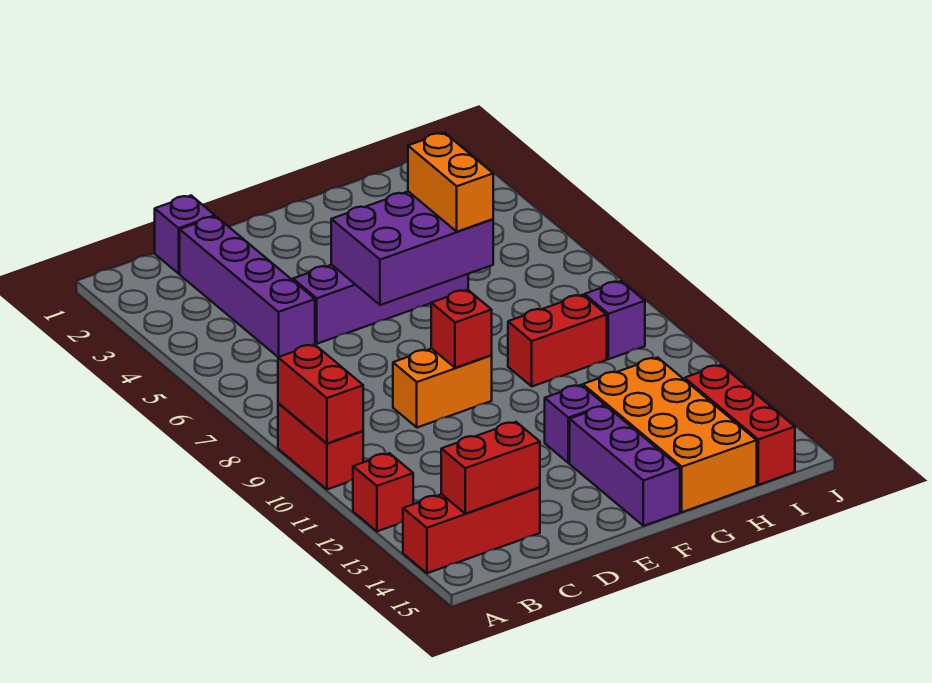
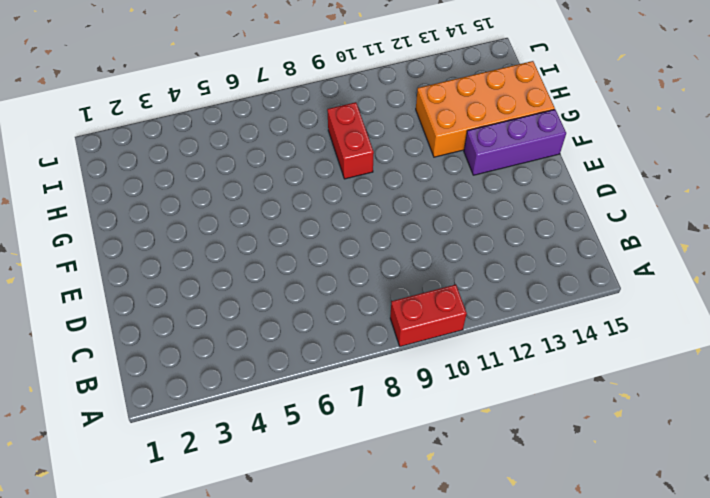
none -> red brick A12 level 1
none -> red brick A14:C14 level 1
none -> purple brick C1 level 1

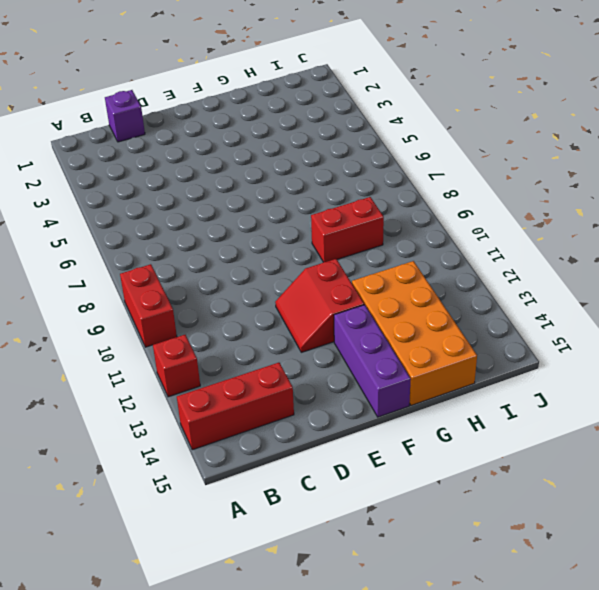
red slope E11:F12 level 1 top F -> purple brick F12 level 1
none -> purple brick C2:C5 level 1
none -> purple brick D5:G5 level 1
none -> orange brick D9:E9 level 1

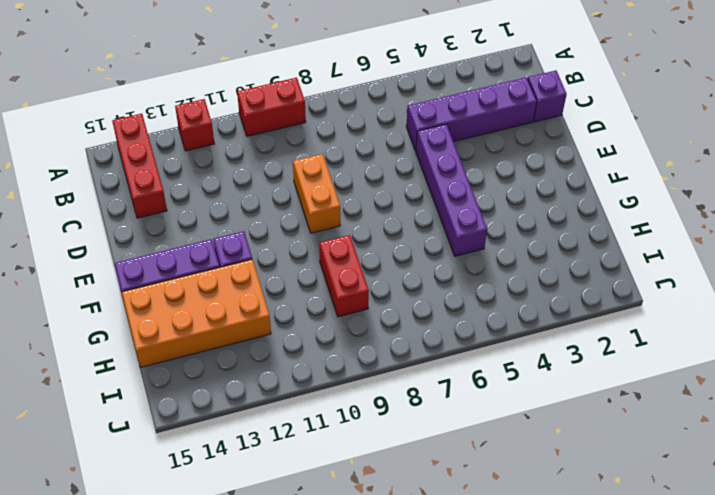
none -> purple brick I9 level 1
none -> red brick I13:I15 level 1
none -> red brick A9:A10 level 2

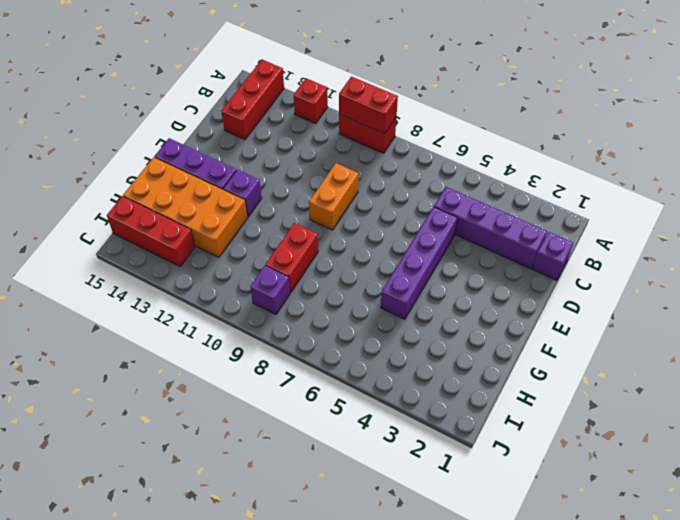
none -> red brick B14:C14 level 2
none -> purple brick E5:G6 level 2
none -> red brick E9 level 2

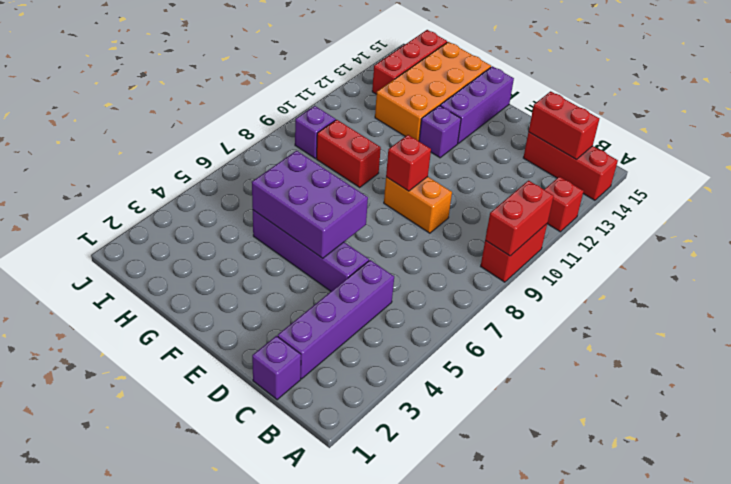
none -> orange brick G5:G6 level 3

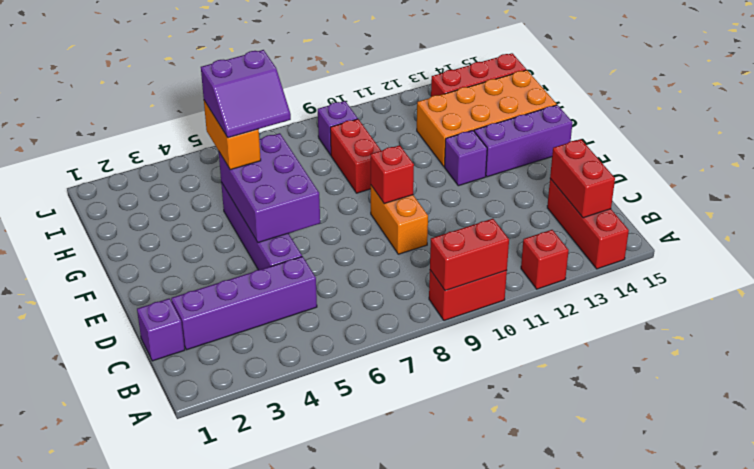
orange brick G5:H5 level 3 -> orange brick G5:G6 level 3
purple slope G5:H6 level 4 top H -> none

